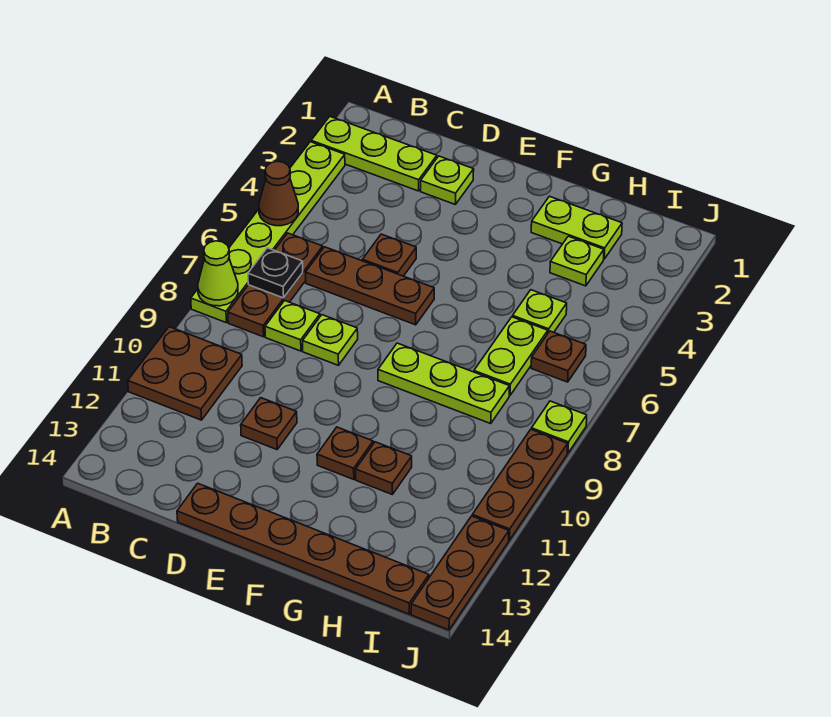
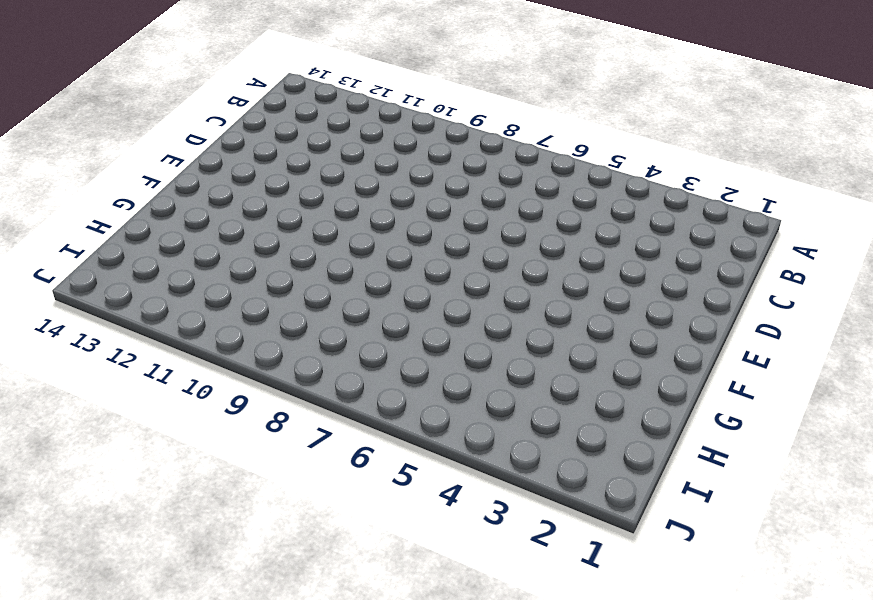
none -> lime plate A2:C2 level 1
none -> lime plate A3:A8 level 1
none -> brown plate A10:B11 level 1

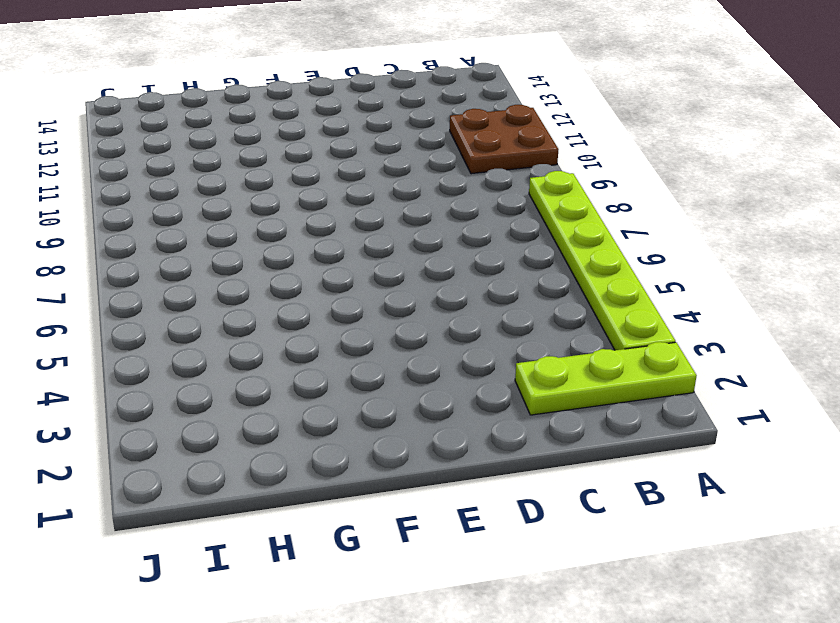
none -> brown plate B6:B8 level 1
none -> brown plate C6:E6 level 1
none -> lime plate C8 level 1

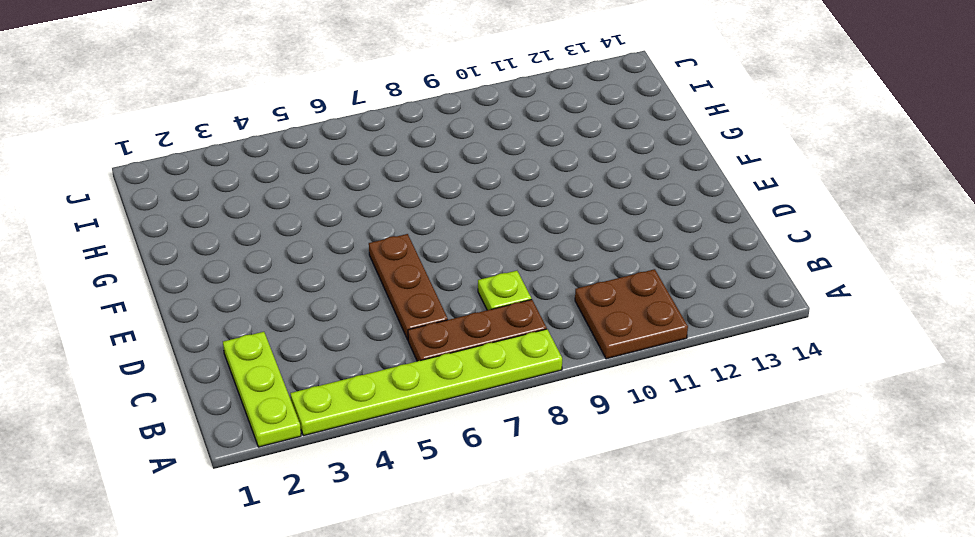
none -> lime plate D2 level 1
none -> brown plate D5 level 1
none -> lime plate D8 level 1

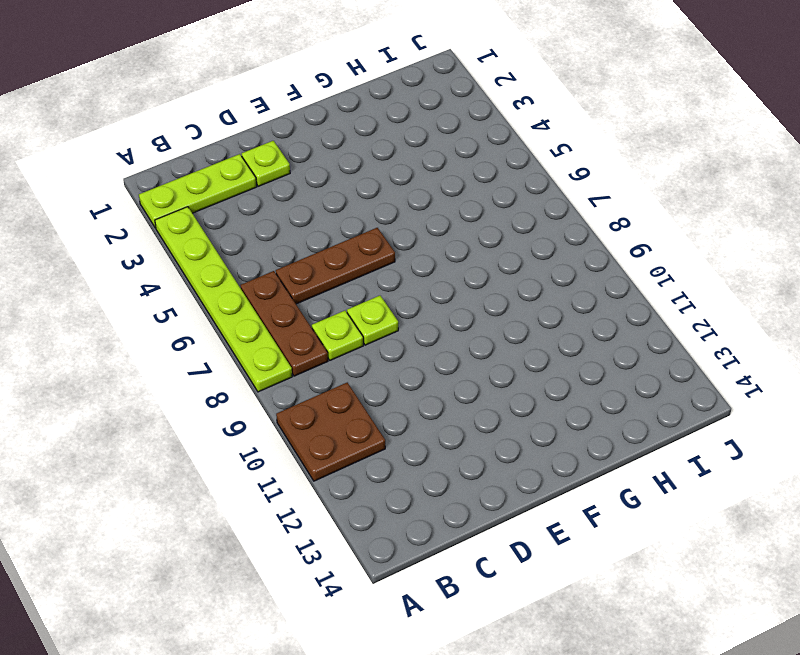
none -> brown plate D5 level 1
none -> brown plate D11 level 1
none -> brown plate D14:I14 level 1

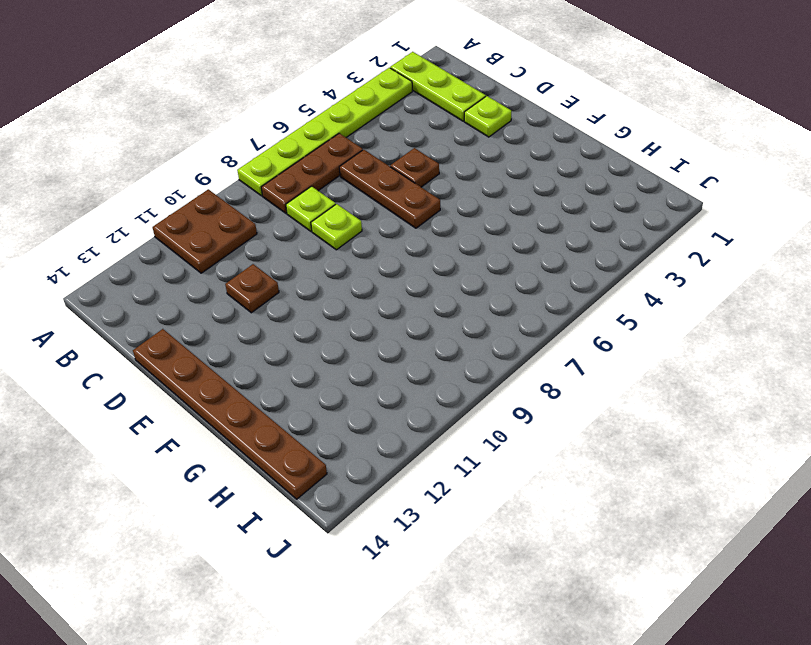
none -> lime plate F8:H8 level 1
none -> brown plate F11 level 1
none -> lime plate G2:H2 level 1

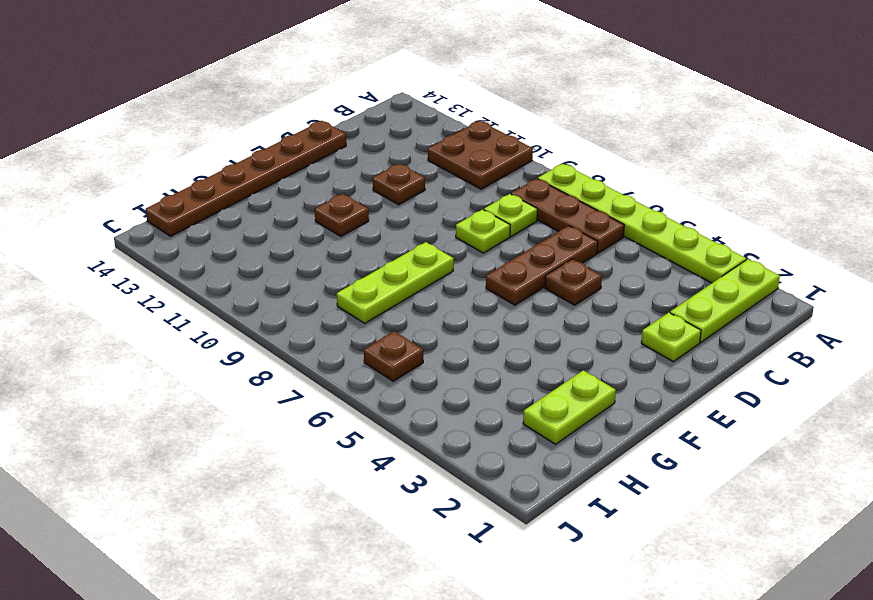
none -> brown plate G11 level 1
none -> lime plate H3 level 1
none -> lime plate H5 level 1

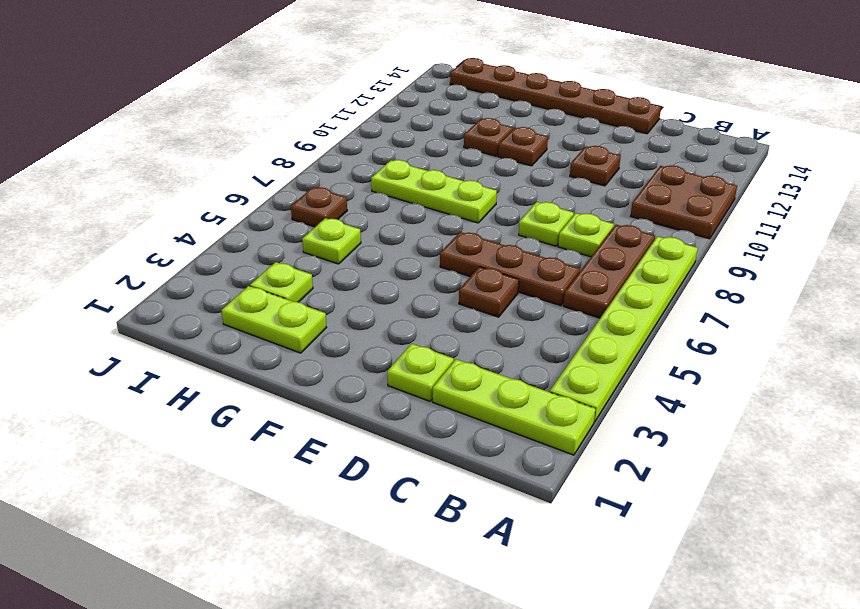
none -> lime plate H6:H7 level 1
none -> lime plate J8 level 1
none -> brown plate J9:J11 level 1

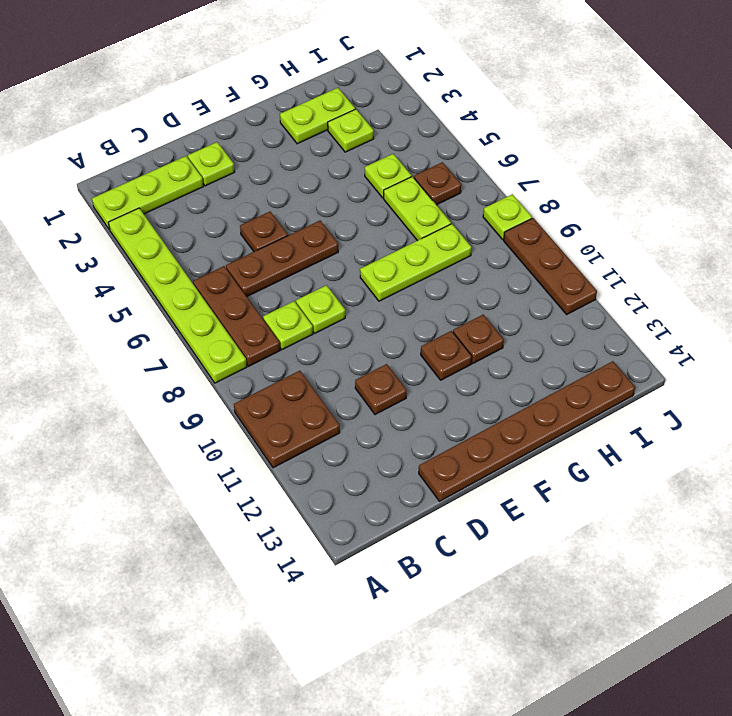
none -> brown plate J12:J14 level 1
none -> brown cone A5 level 2
none -> lime cone A8 level 2

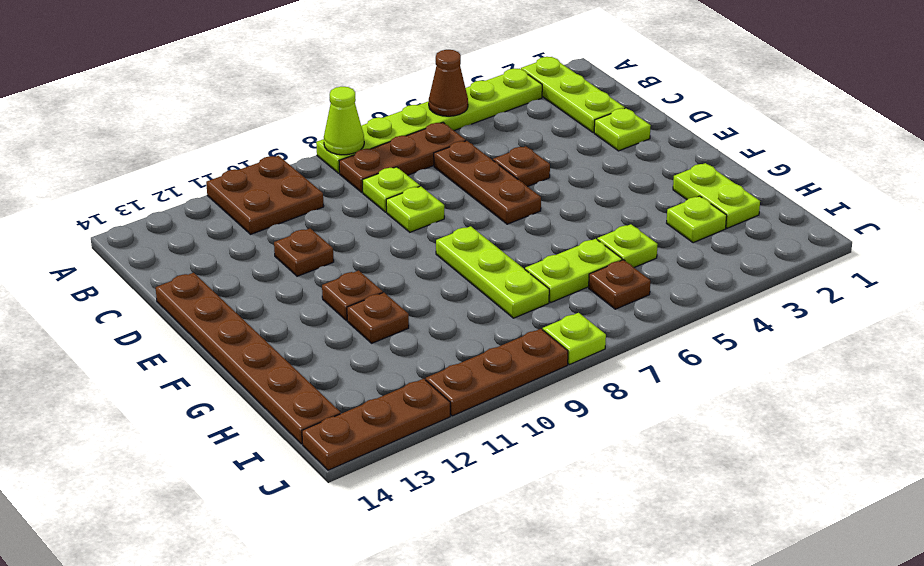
none -> black plate B7 level 2

